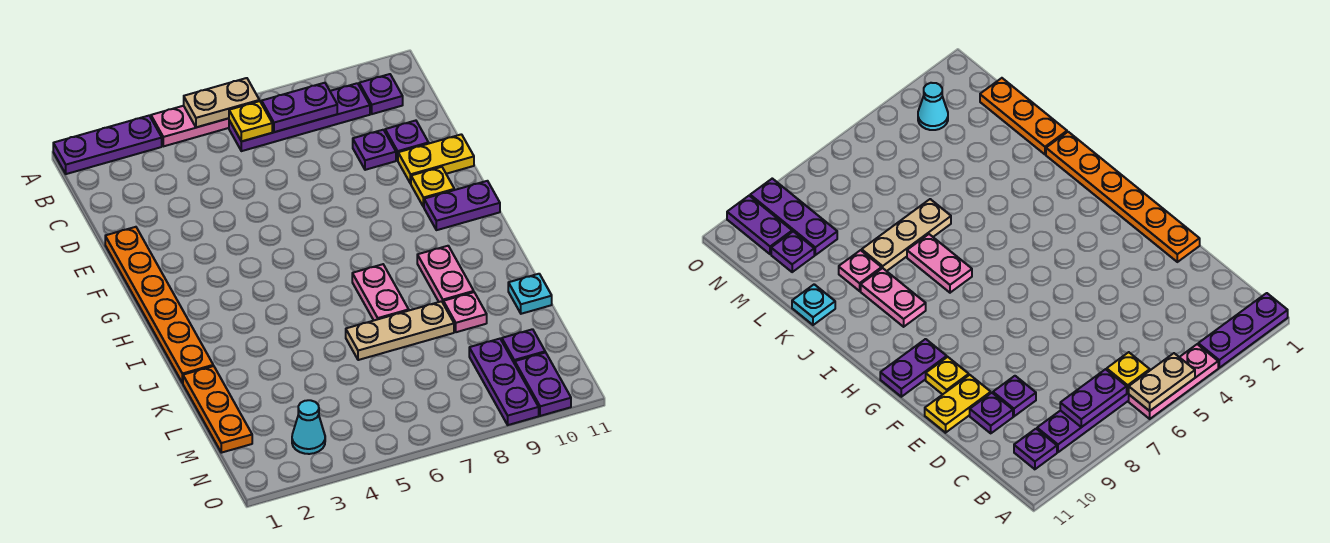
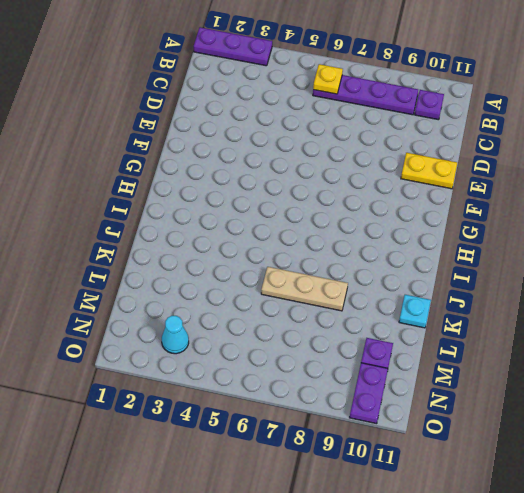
none -> pink plate A4:A6 level 1
none -> purple plate D9 level 1
none -> purple plate D10 level 1

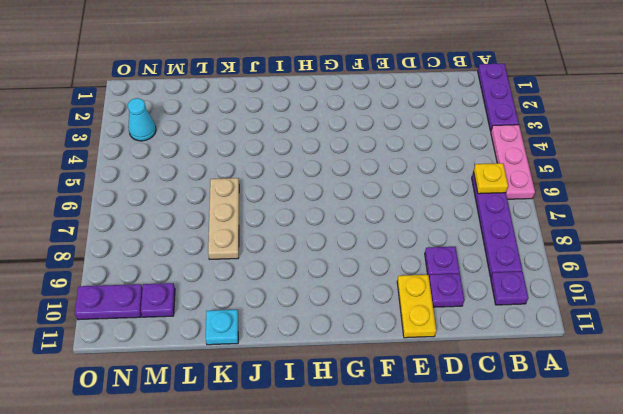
none -> orange plate E1:J1 level 1
none -> yellow plate F10 level 1
none -> purple plate G10:G11 level 1

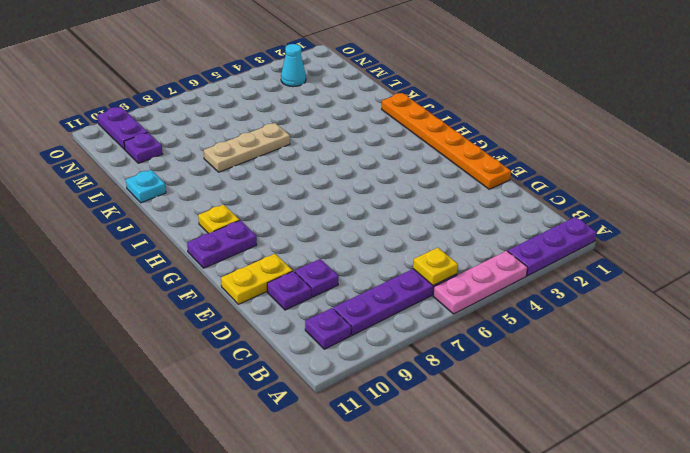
yellow plate H10 level 1 -> yellow plate F10 level 1
none -> pink plate I7:J7 level 1
none -> pink plate I9:J9 level 1
none -> orange plate K1:M1 level 1

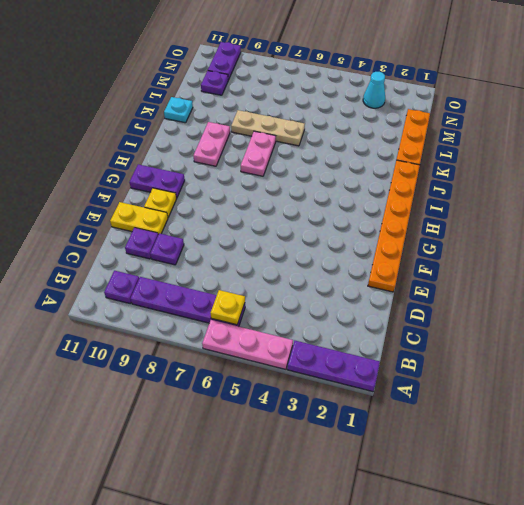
none -> pink plate K9 level 1
none -> purple plate M9:O9 level 1
none -> tan plate A5:A6 level 2

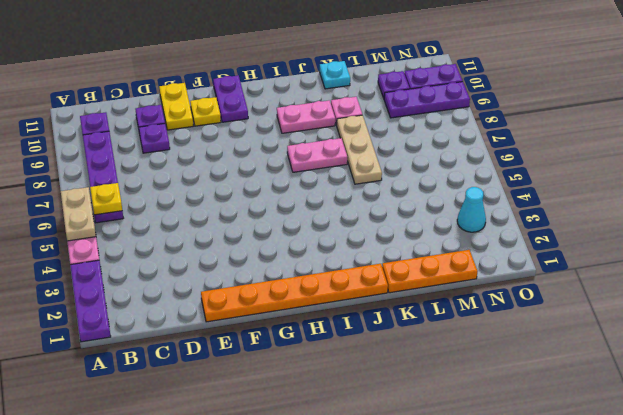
none -> purple plate B7:B8 level 2

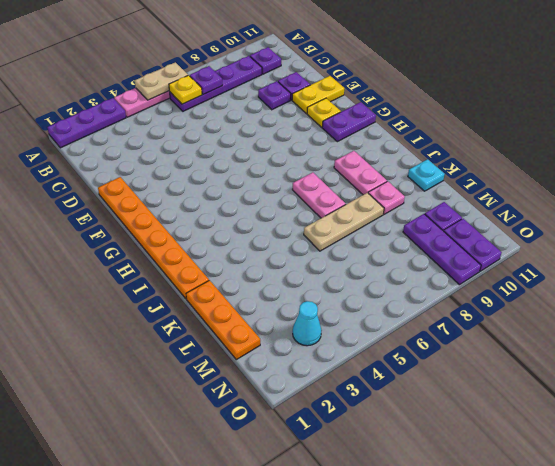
purple plate B7 level 2 -> purple plate B7:B8 level 2

